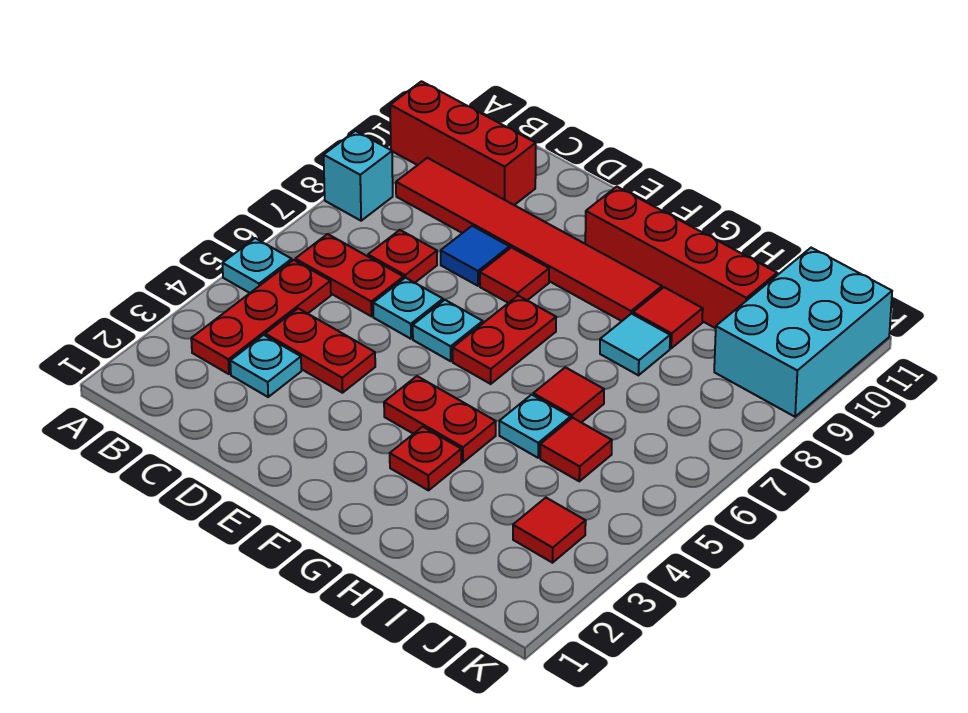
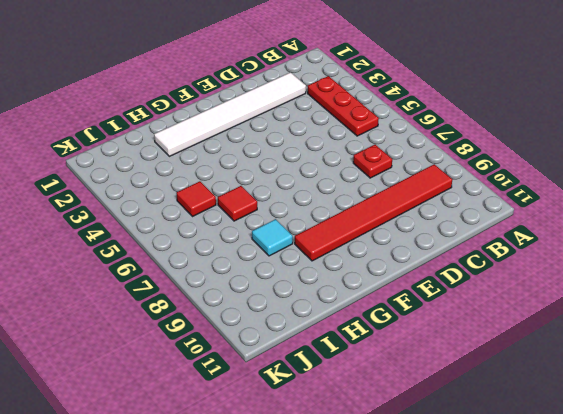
white tile C2:H2 level 1 -> none
none -> cyan plate A5 level 1
none -> cyan brick A8 level 1
none -> red brick A10:C10 level 1

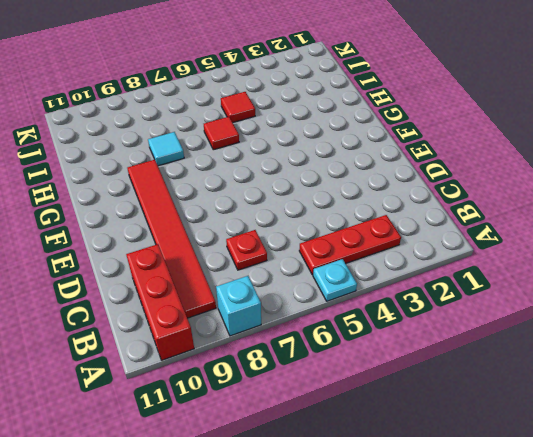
none -> red plate B6:C6 level 1
none -> cyan plate C3 level 1
none -> red plate C4:D4 level 1

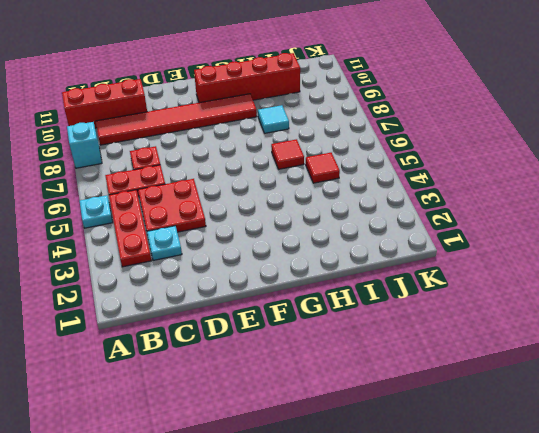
red plate C4:D5 level 1 -> red plate C4:D4 level 1
none -> cyan plate D6 level 1
none -> blue tile D8 level 1
none -> cyan plate E6 level 1

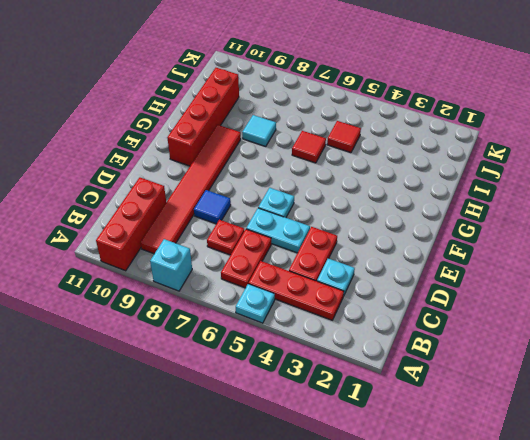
cyan plate D5:D6 level 1 -> cyan plate D6 level 1
none -> red tile E8 level 1
none -> red plate F4:G4 level 1
none -> red plate F6:F7 level 1

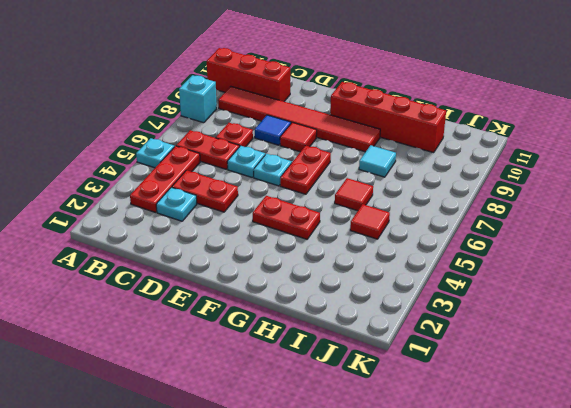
none -> red plate G3 level 1
none -> cyan plate H5 level 1
none -> red tile H9 level 1

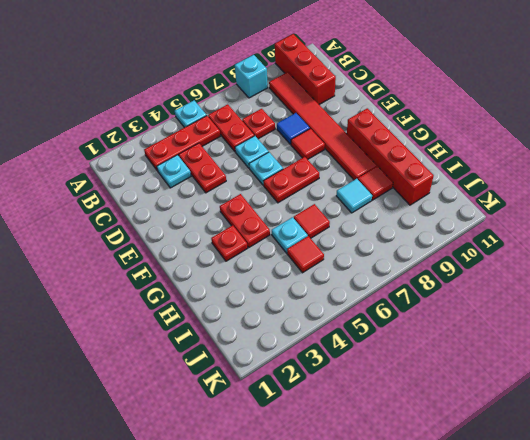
none -> red tile J3 level 1
none -> cyan brick J9:K11 level 1

